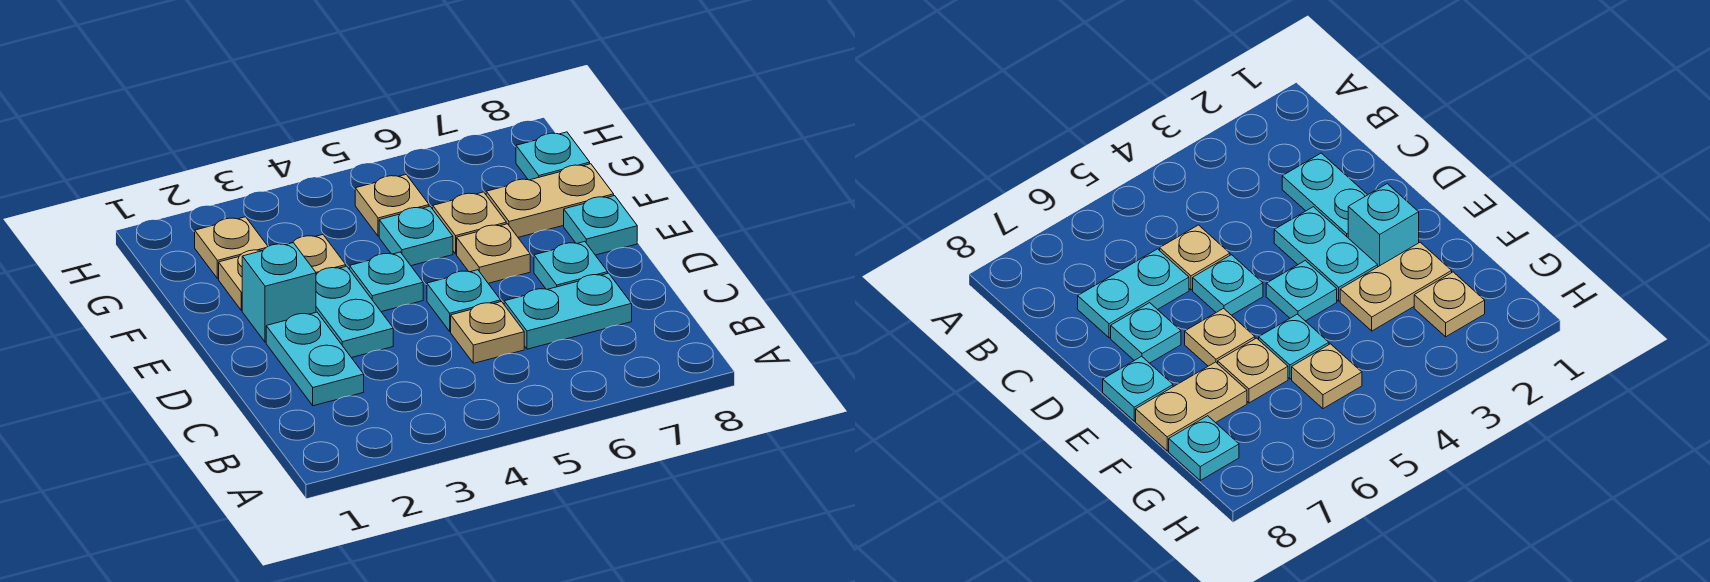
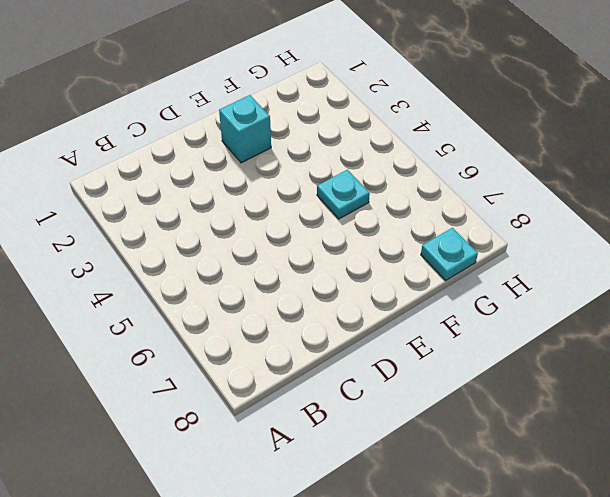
none -> cyan plate C2:D2 level 1
none -> tan plate C5 level 1
none -> cyan plate C6:C7 level 1

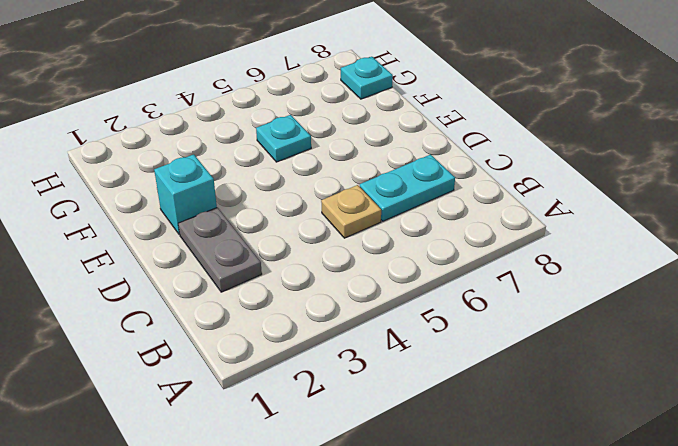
grey plate C2:D2 level 1 -> cyan plate C2:D2 level 1
none -> cyan plate D3:E3 level 1
none -> cyan plate D5 level 1
none -> cyan plate D7 level 1

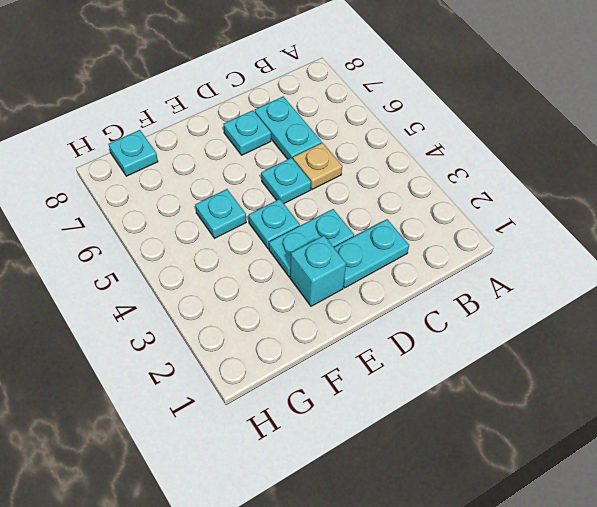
none -> tan plate E6 level 1
none -> cyan plate E8 level 1
none -> tan plate F2:F3 level 1

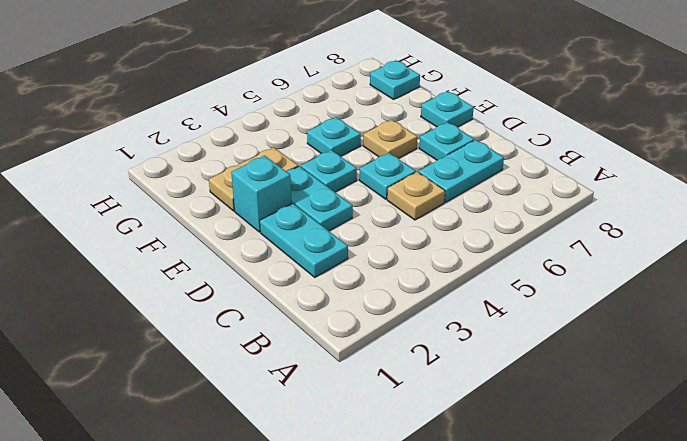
none -> tan plate F6 level 1
none -> tan plate F7:F8 level 1
none -> tan plate G2 level 1

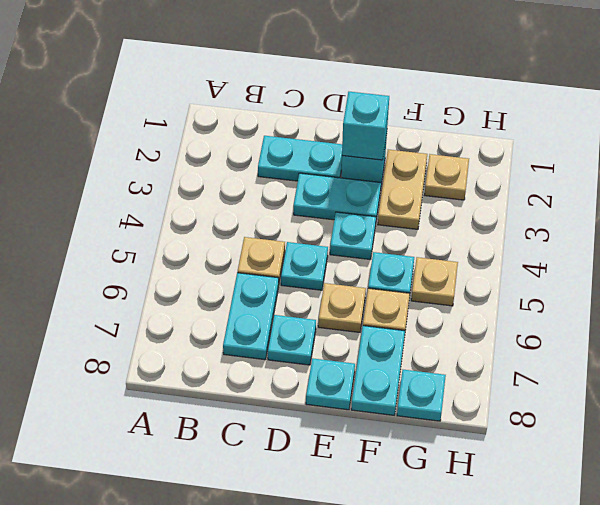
cyan brick E2 level 2 -> none
cyan plate F7:F8 level 1 -> tan plate F7:F8 level 1

